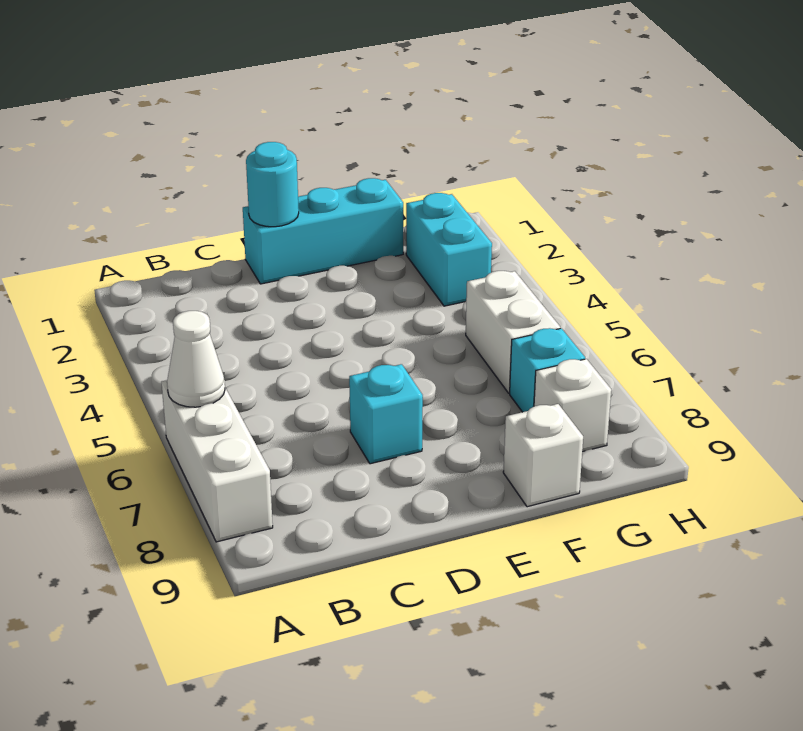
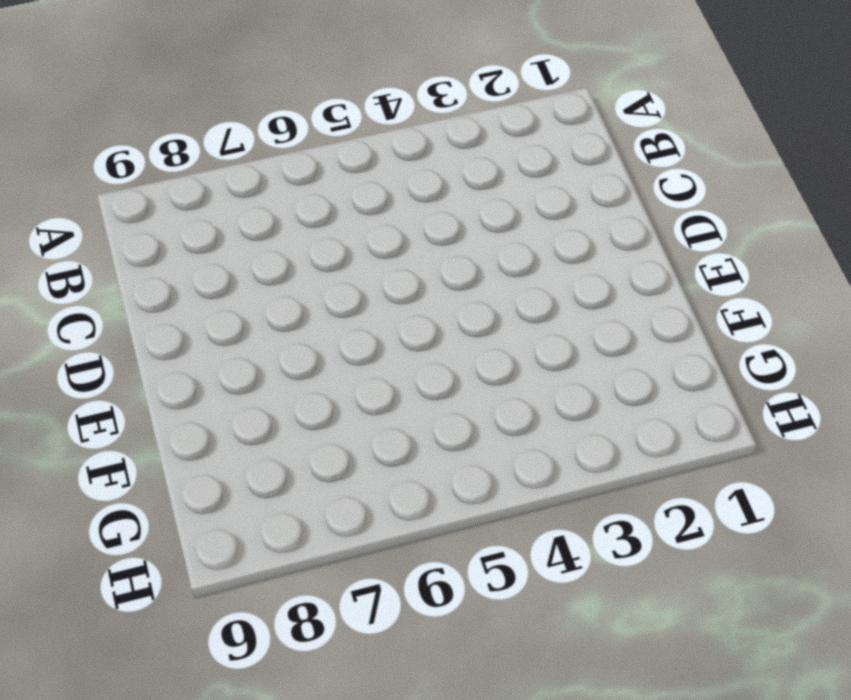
none -> white brick A6:A8 level 1
none -> cyan brick D1:F1 level 1

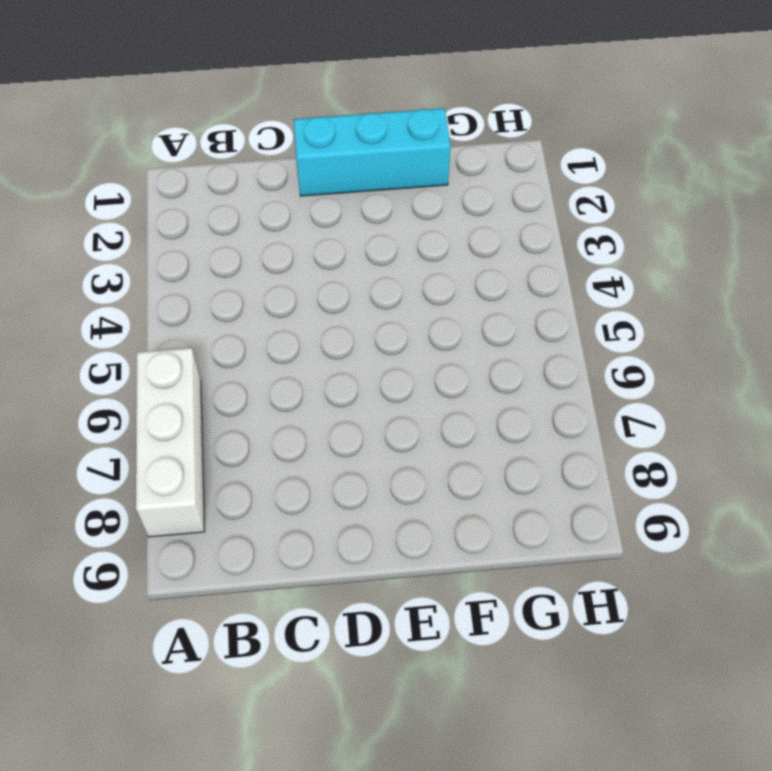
none -> cyan brick D7 level 1
none -> white brick F9 level 1

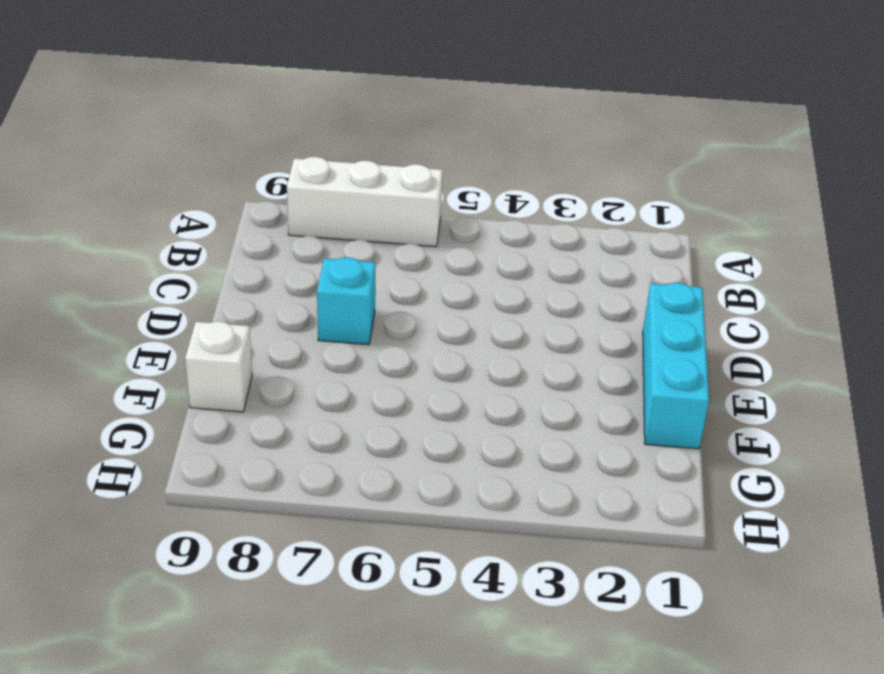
none -> cyan brick G2:G3 level 1
none -> white brick G5:G6 level 1

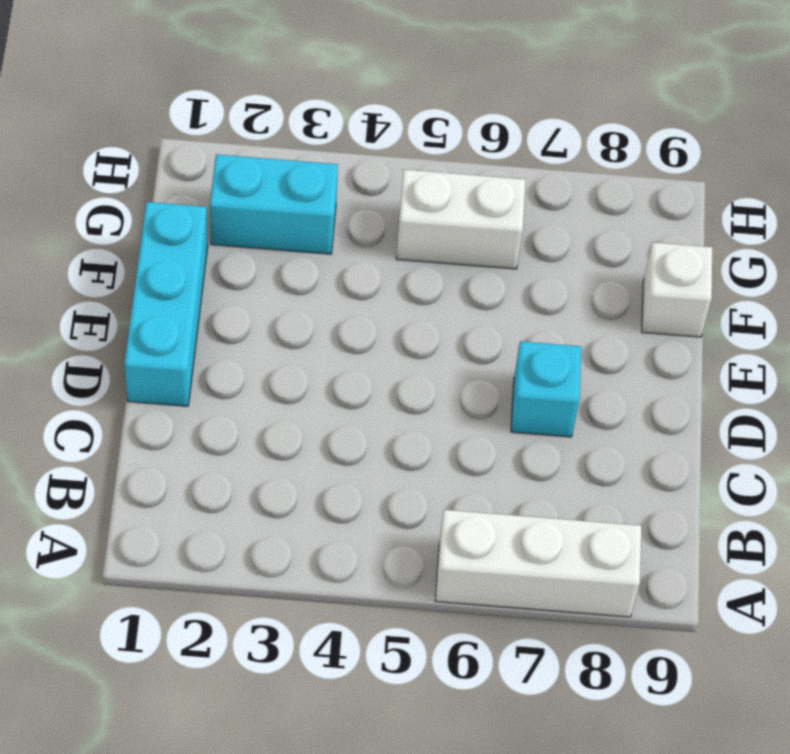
none -> cyan brick G7 level 1
none -> white brick G8 level 1

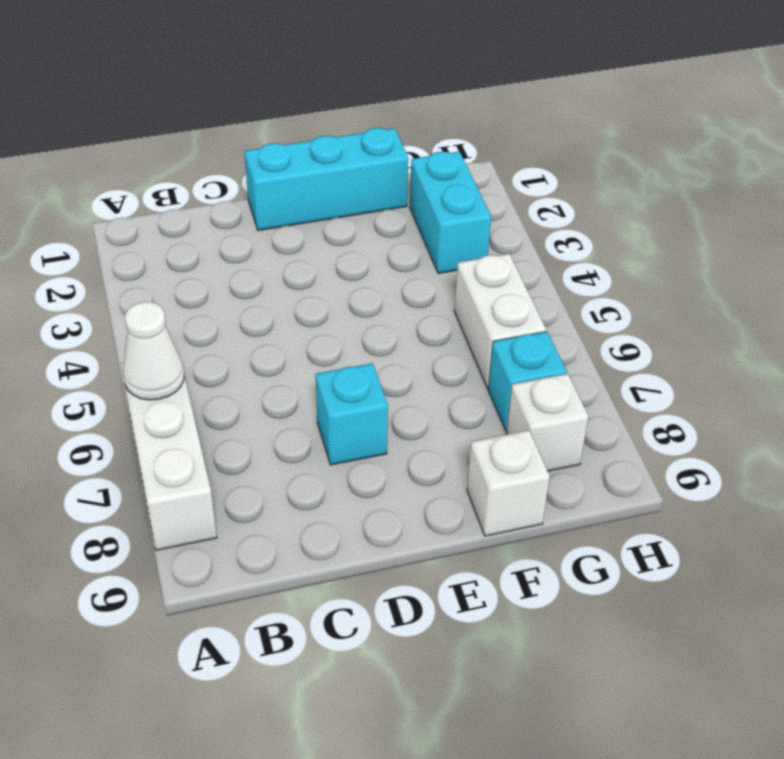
none -> cyan round brick D1 level 2

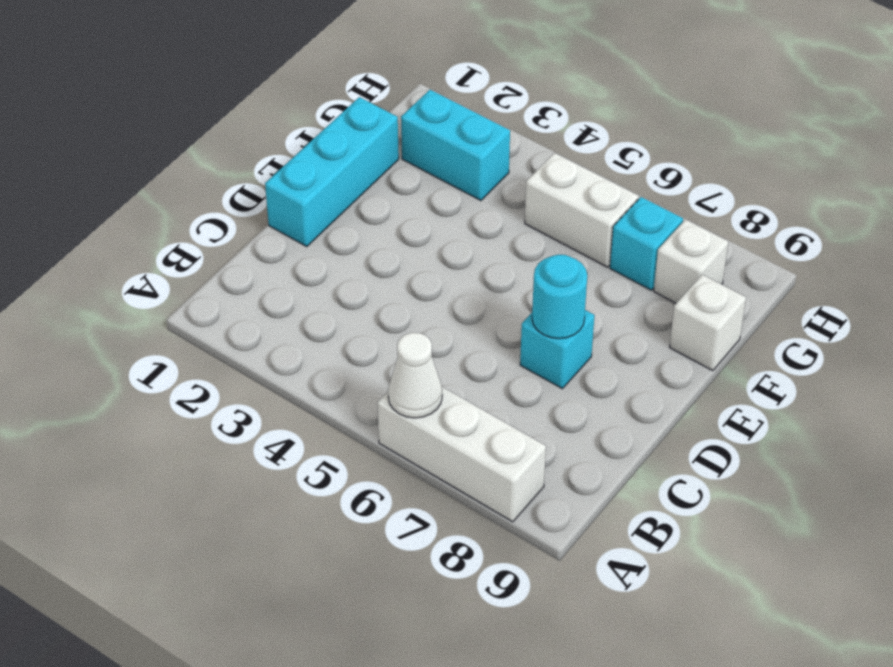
cyan round brick D7 level 2 -> cyan round brick D1 level 2

